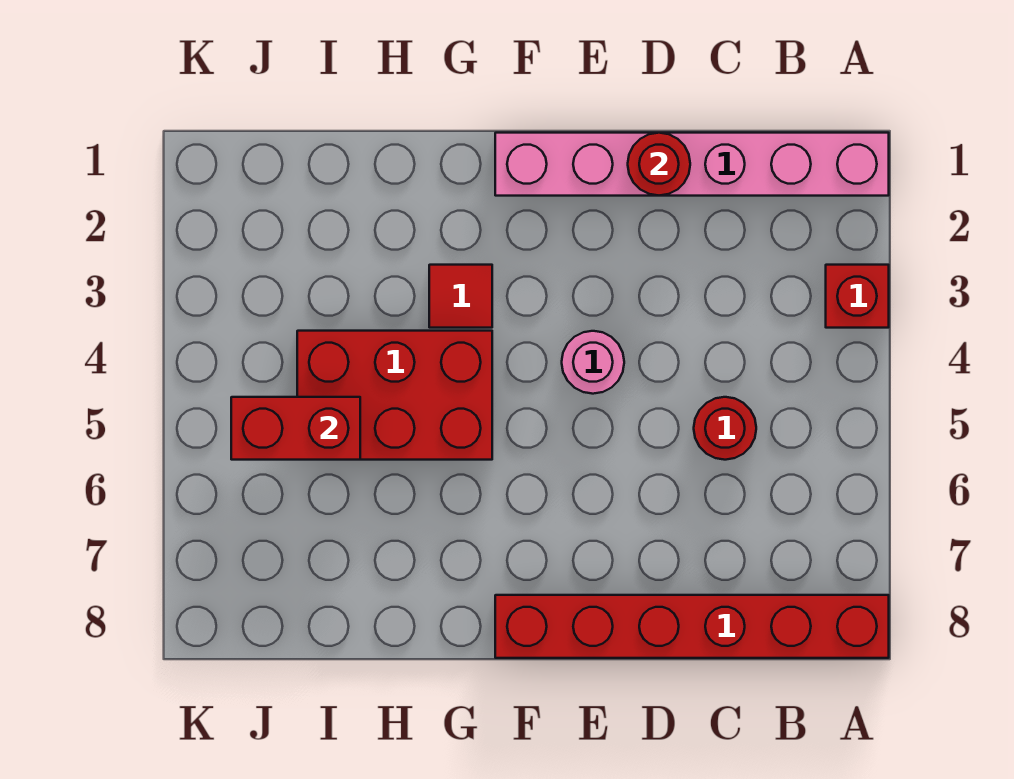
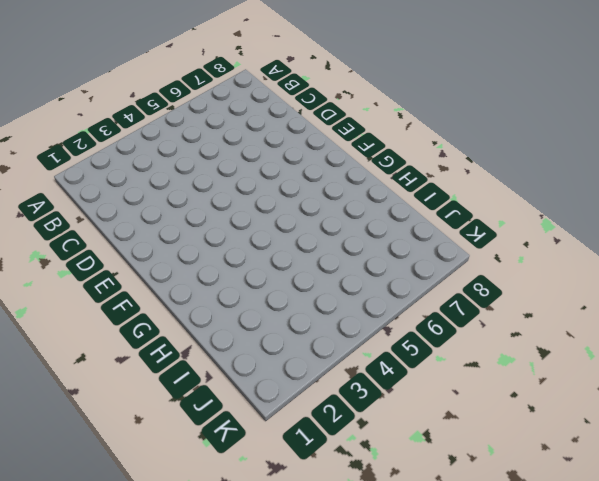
none -> pink brick A1:F1 level 1
none -> red brick A3 level 1

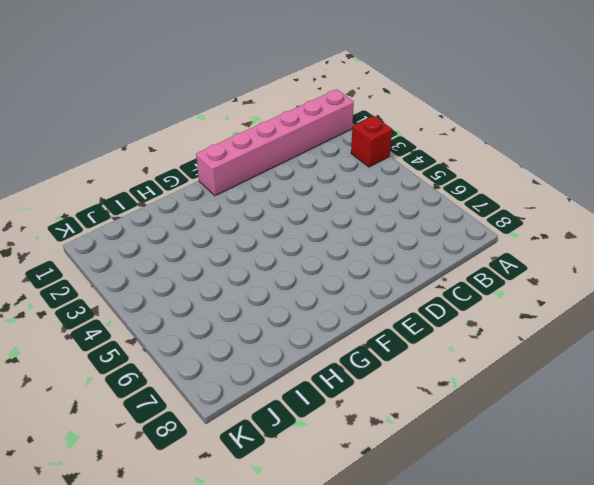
none -> red brick A8:F8 level 1
none -> red round brick C5 level 1

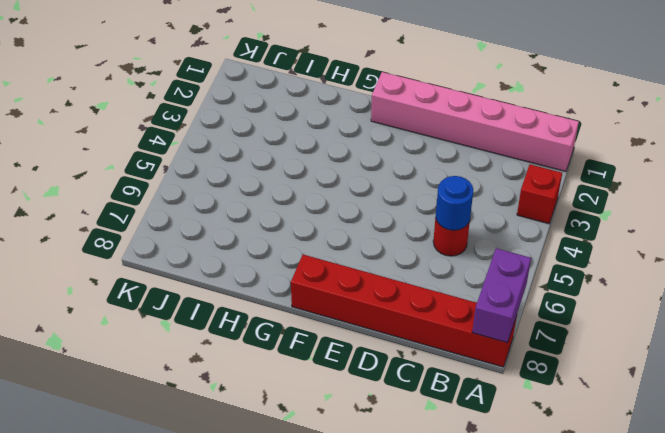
purple brick A7:A8 level 2 -> none
blue round brick C5 level 2 -> none
none -> pink round brick E4 level 1
none -> red tile G3 level 1

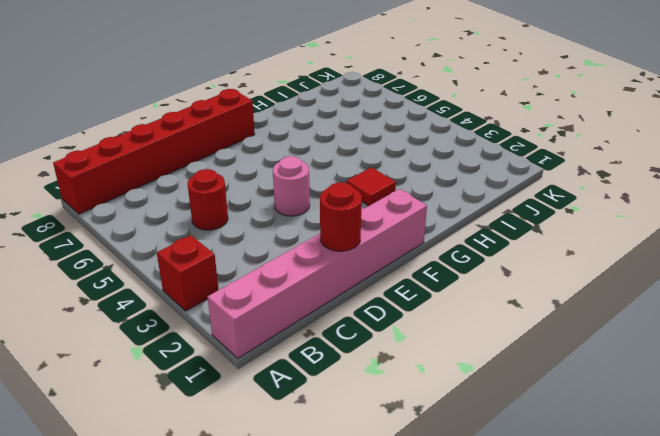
none -> red brick G4:I5 level 1
none -> red brick I5:J5 level 2

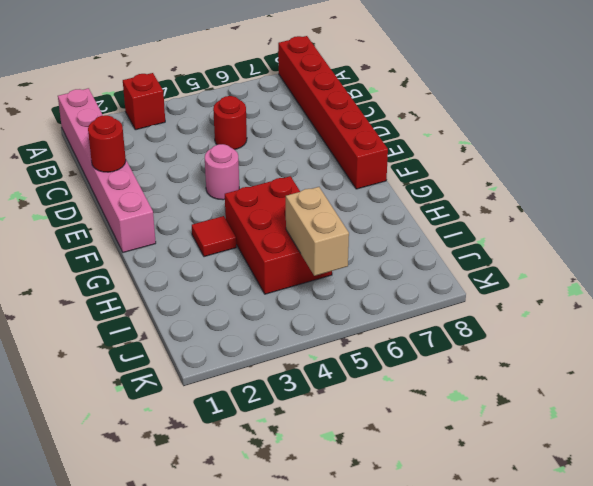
tan brick I5:J5 level 2 -> red brick I5:J5 level 2

